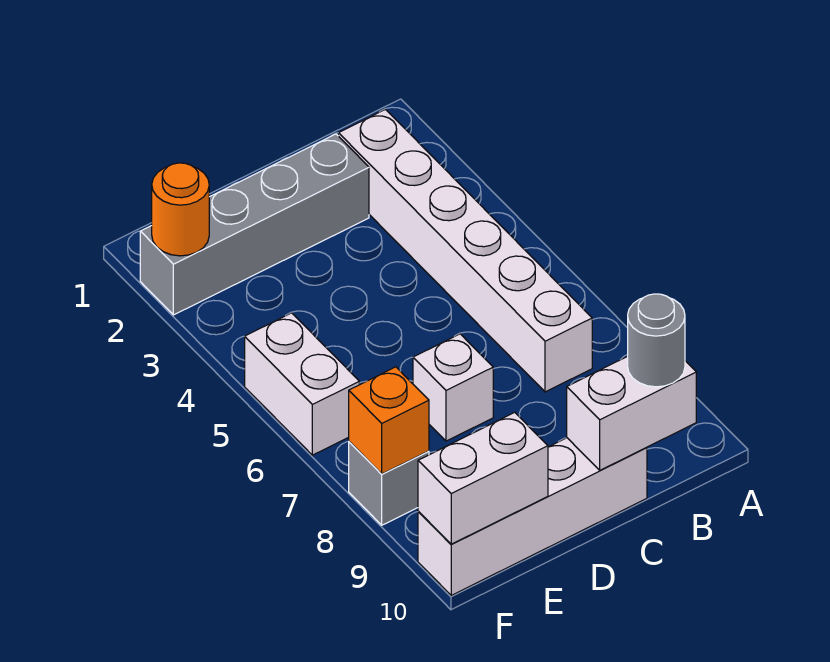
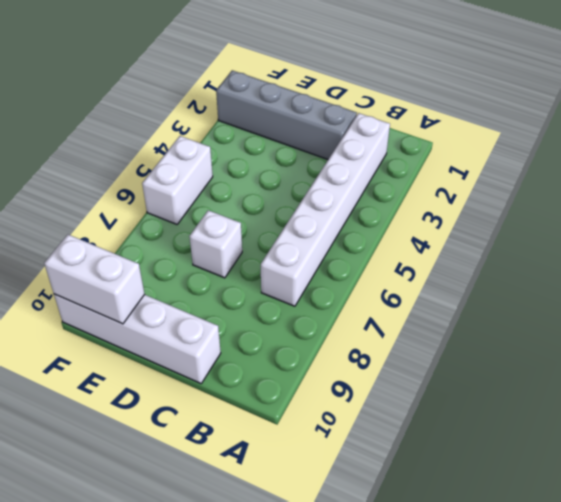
none -> grey brick F8 level 1
none -> white brick B10:C10 level 2

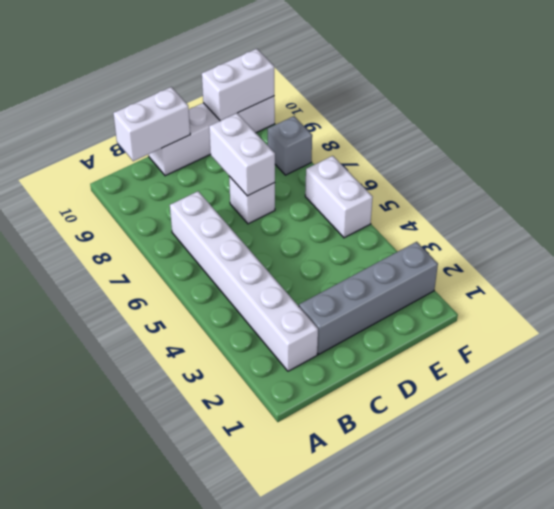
white brick D7:D8 level 2 -> none
none -> orange round brick F2 level 2
none -> orange brick F8 level 2

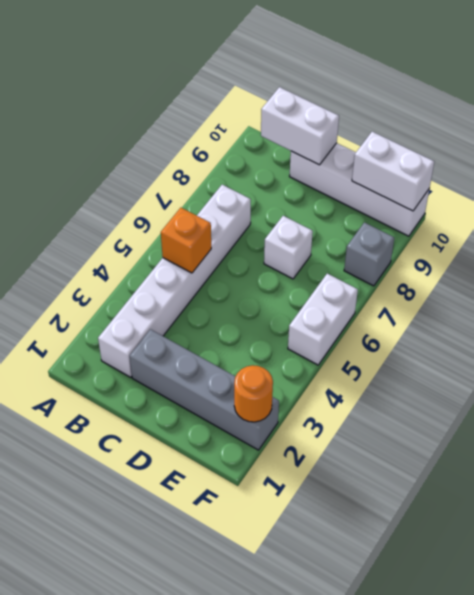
orange brick B5 level 2 -> orange brick F8 level 2
none -> grey round brick B10 level 3

